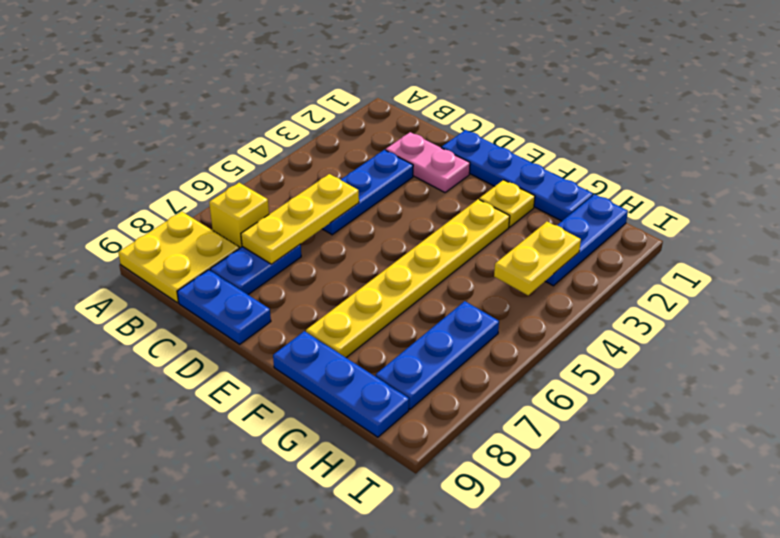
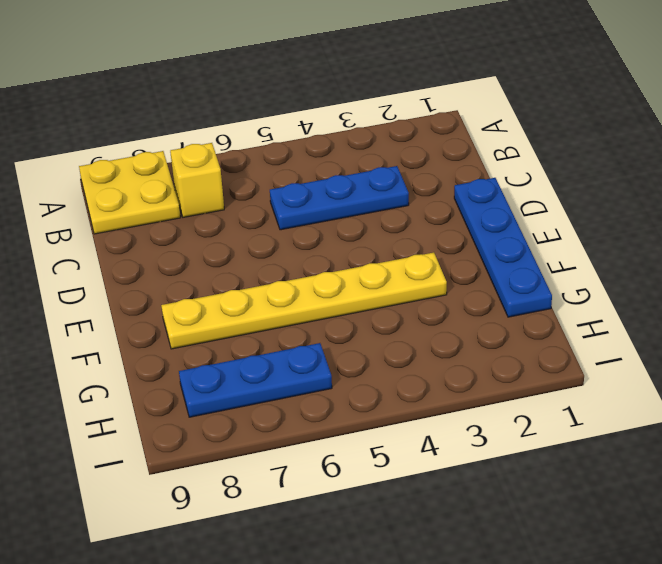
none -> pink plate C2:D2 level 1
none -> blue plate C7:C8 level 1
none -> blue plate C9:D9 level 1

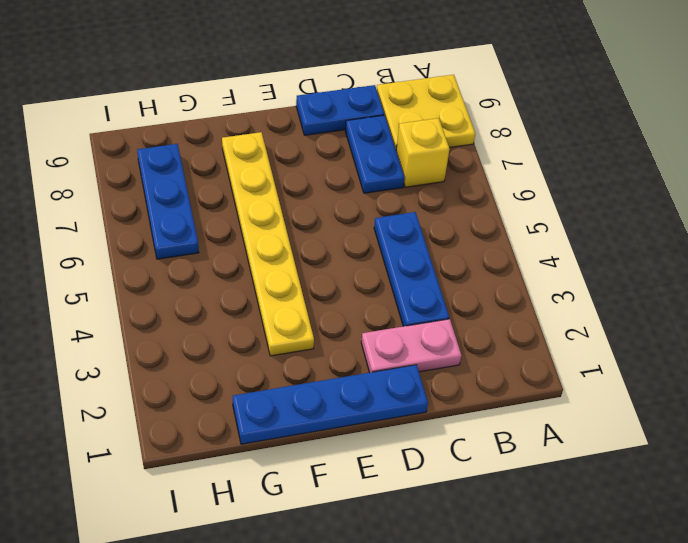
none -> yellow plate F2 level 1
none -> blue plate F9:H9 level 1
none -> blue plate H1:H3 level 1

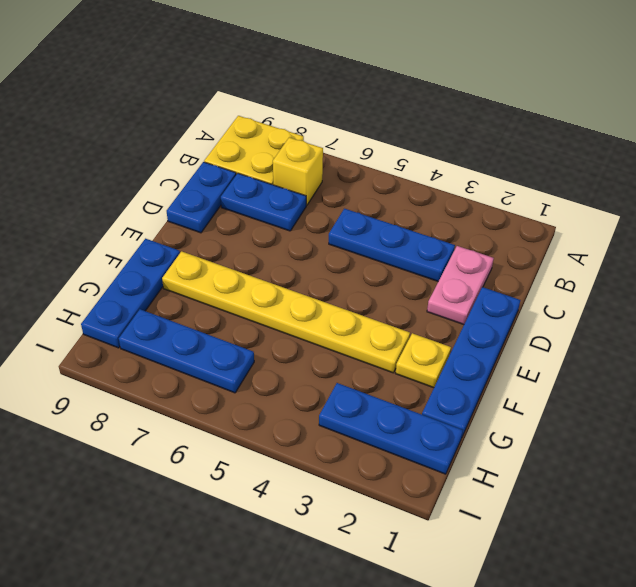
none -> yellow plate C5:C7 level 2
none -> yellow plate H3:H4 level 2

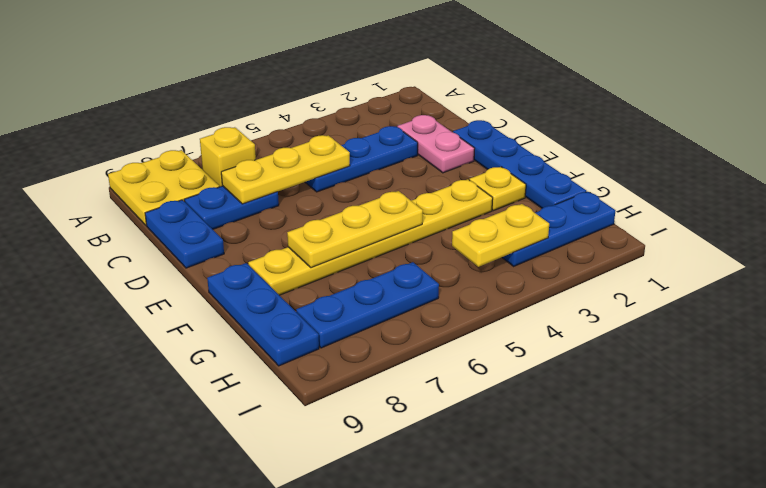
yellow plate F5:F7 level 2 -> none

